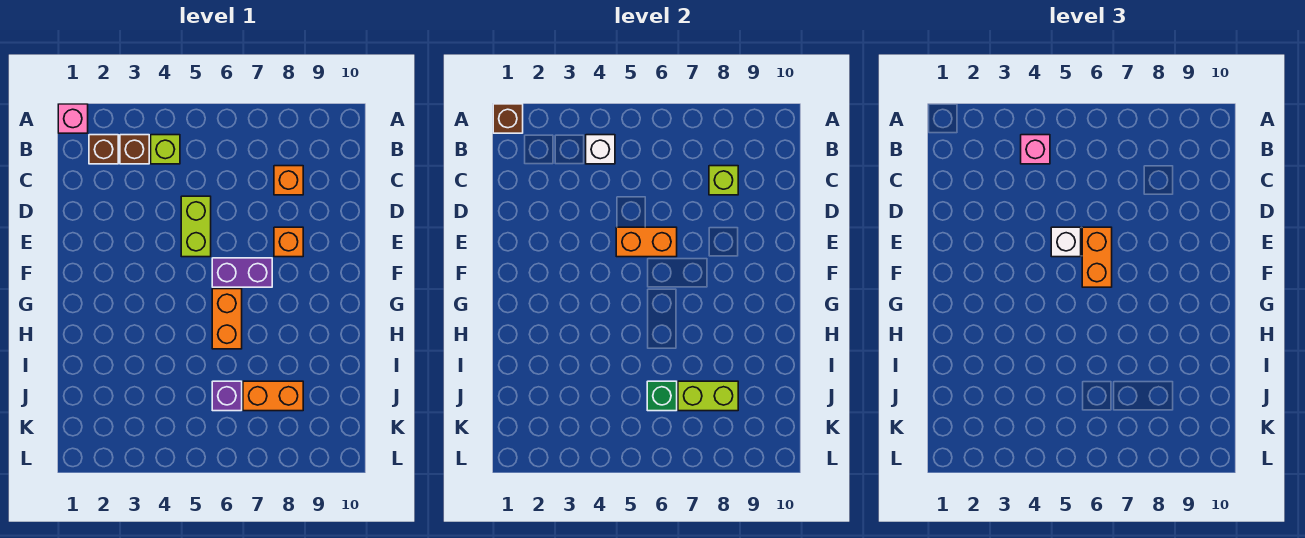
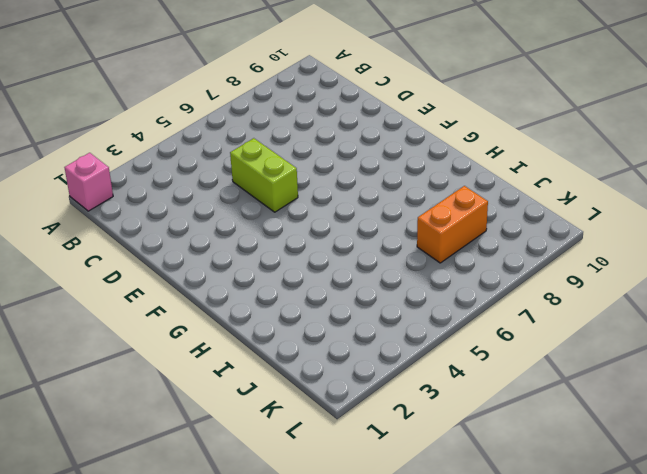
none -> brown brick B2 level 1
none -> brown brick B3 level 1
none -> lime brick B4 level 1

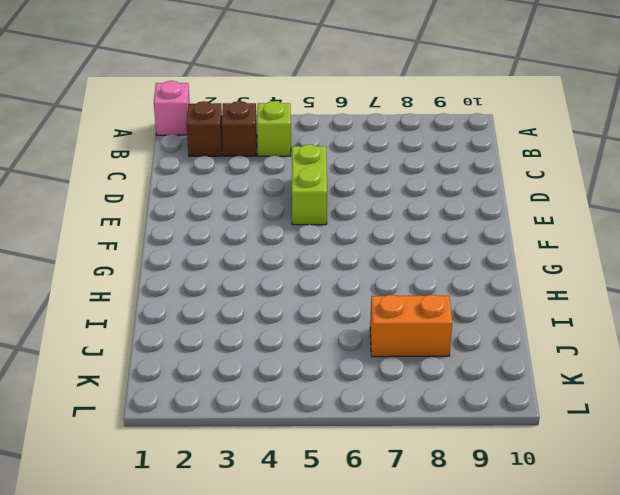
none -> orange brick C8 level 1
none -> orange brick E8 level 1
none -> purple brick F6:F7 level 1

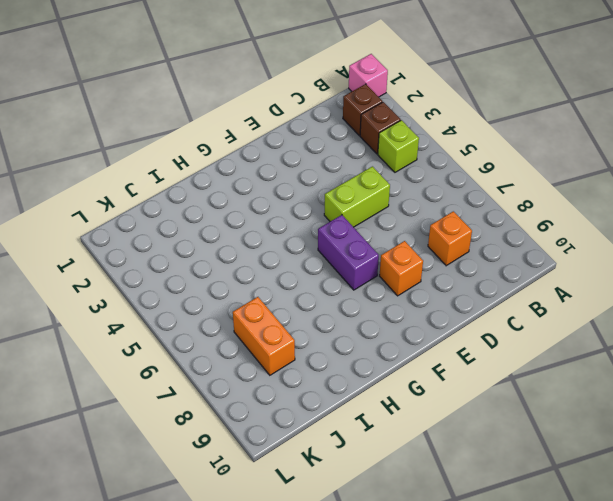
none -> orange brick G6:H6 level 1
none -> purple brick J6 level 1
none -> brown brick A1 level 2

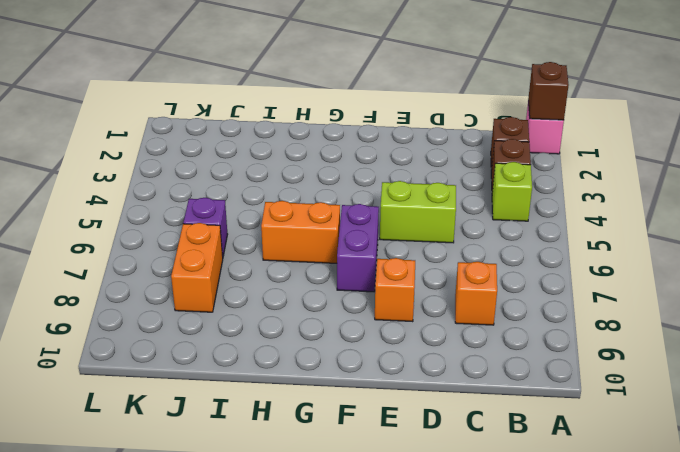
none -> white brick B4 level 2
none -> lime brick C8 level 2
none -> orange brick E5:E6 level 2

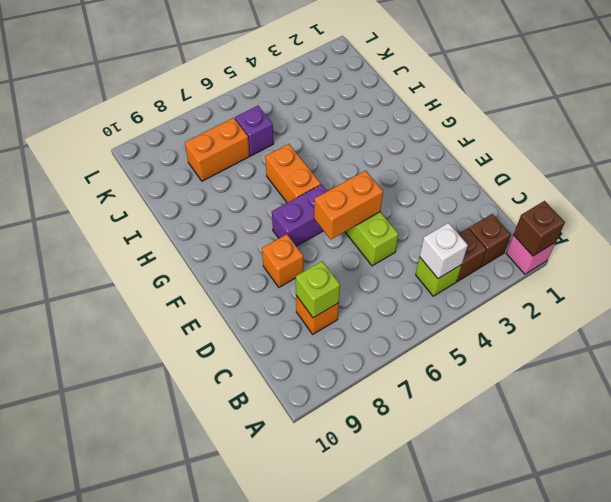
none -> green brick J6 level 2
none -> lime brick J7:J8 level 2
none -> pink brick B4 level 3

